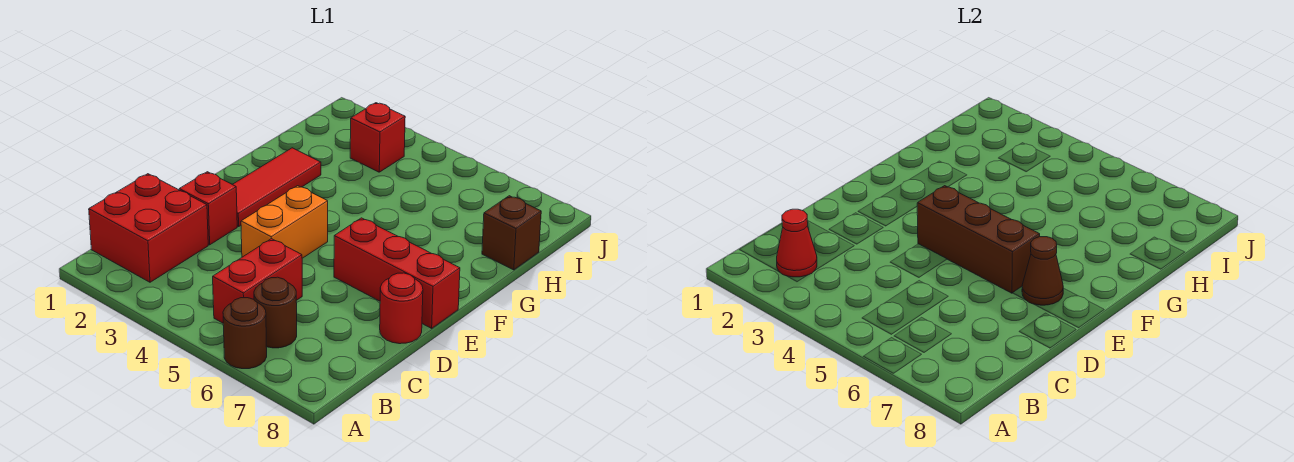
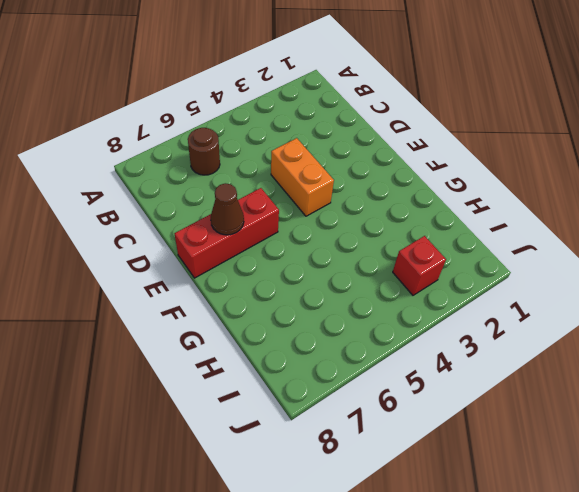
none -> brown round brick A6 level 1
none -> red brick B1:C2 level 1
none -> red brick B5:C5 level 1

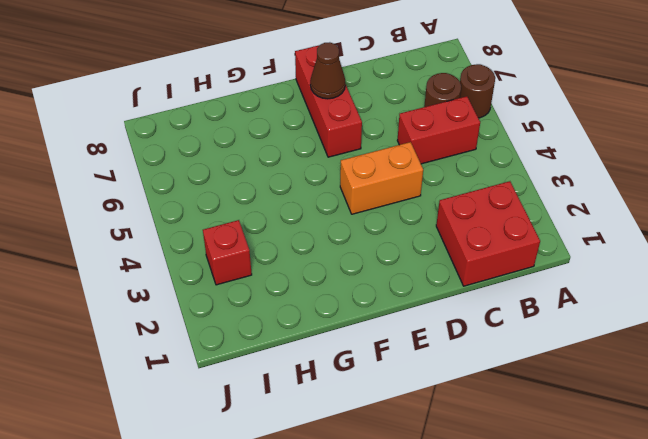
none -> red brick D2 level 1
none -> red round brick D8 level 1
none -> red tile E2:G2 level 1

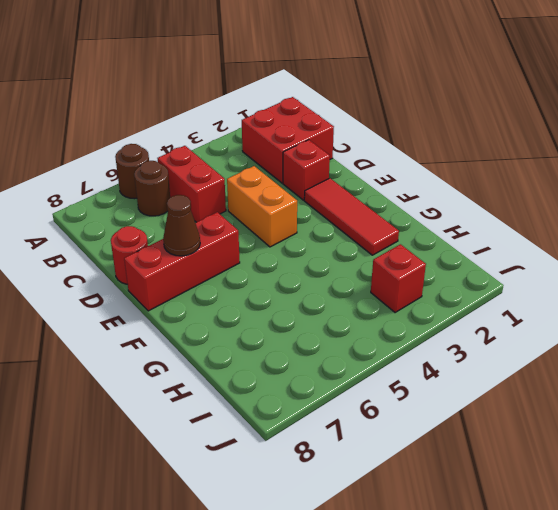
none -> brown brick H8 level 1
none -> red cone B2 level 2
none -> brown brick E4:E6 level 2

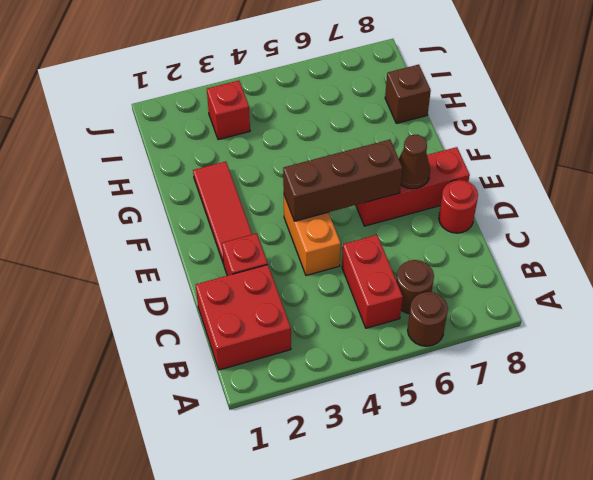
none -> red cone B2 level 2

